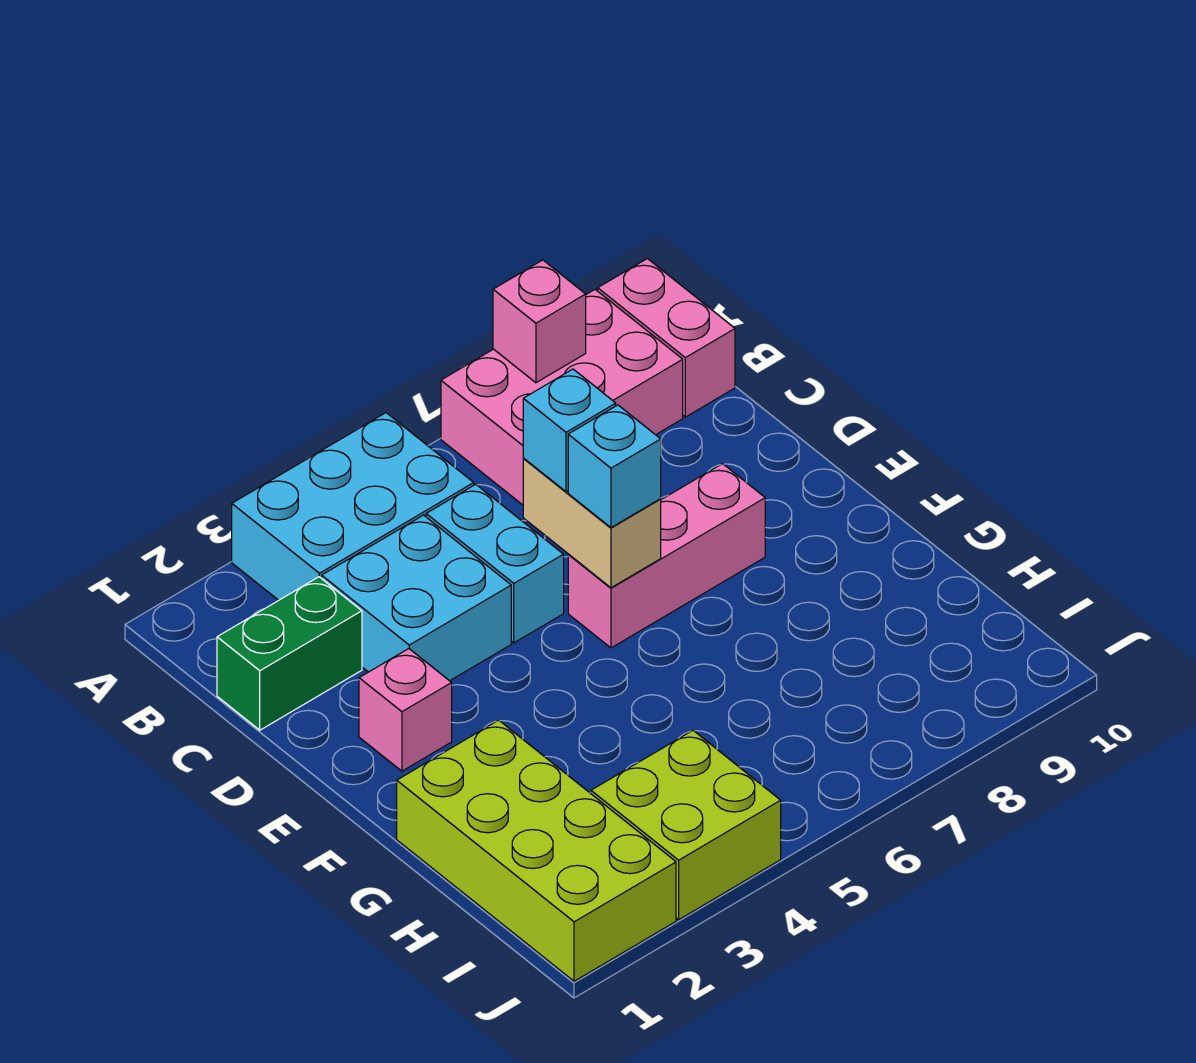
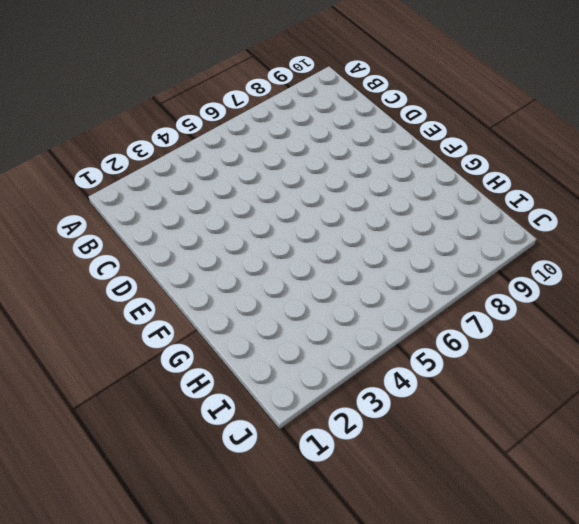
none -> cyan brick A3:B5 level 1
none -> pink brick A7:B9 level 1
none -> pink brick A10:B10 level 1

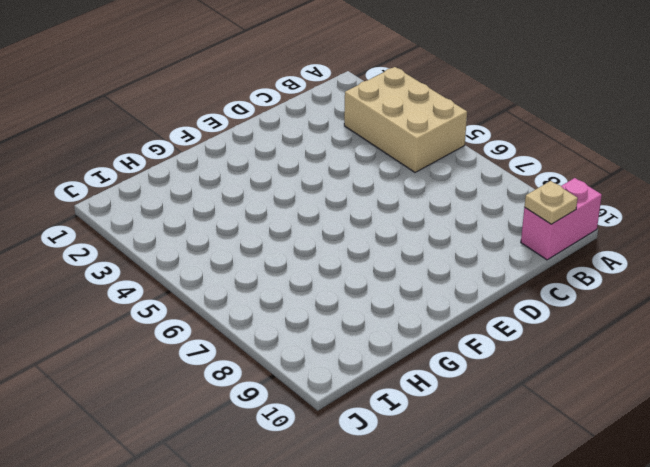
tan brick A3:B5 level 1 -> cyan brick A3:B5 level 1
tan plate B10 level 2 -> none
none -> pink brick A7:B9 level 1
none -> green brick C1:C2 level 1
none -> cyan brick C3:D4 level 1

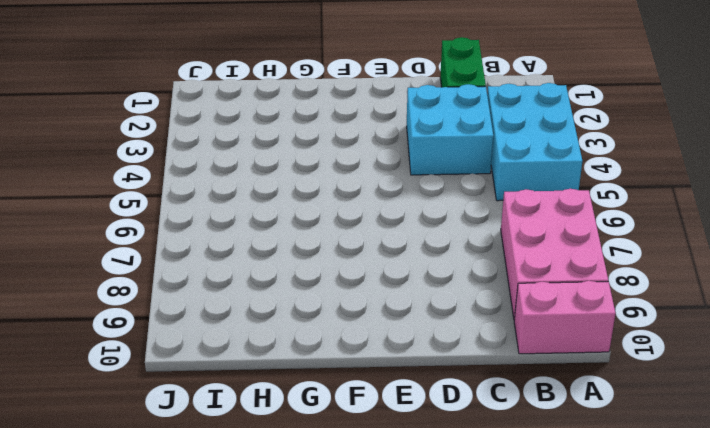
none -> cyan brick C5:D5 level 1
none -> pink brick E2 level 1
none -> pink brick E6:E8 level 1

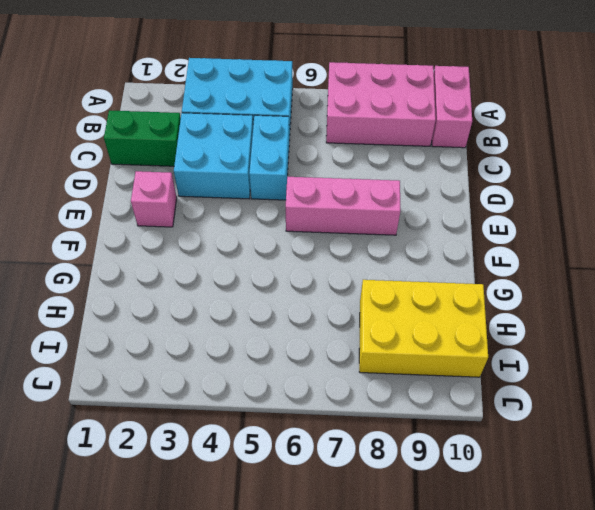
yellow brick H8:I10 level 1 -> none
none -> lime brick G1:J2 level 1
none -> lime brick I3:J4 level 1
none -> pink brick A8 level 2

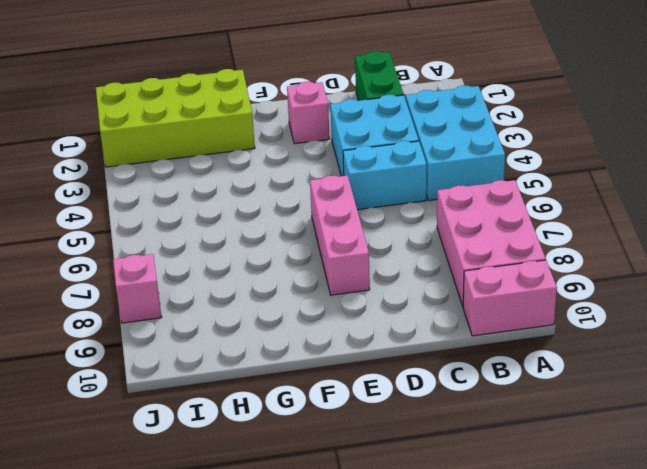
pink brick J8 level 1 -> pink brick A8 level 2
none -> lime brick I3:J4 level 1
none -> tan brick D6:E6 level 2
none -> cyan brick D6 level 3

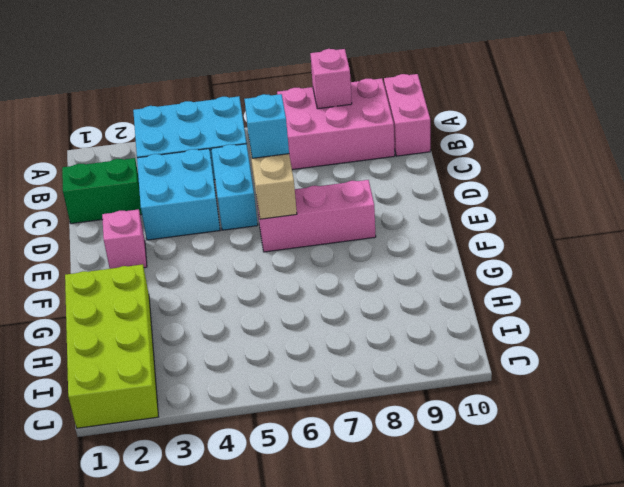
none -> lime brick I3:J4 level 1
none -> cyan brick E6 level 3

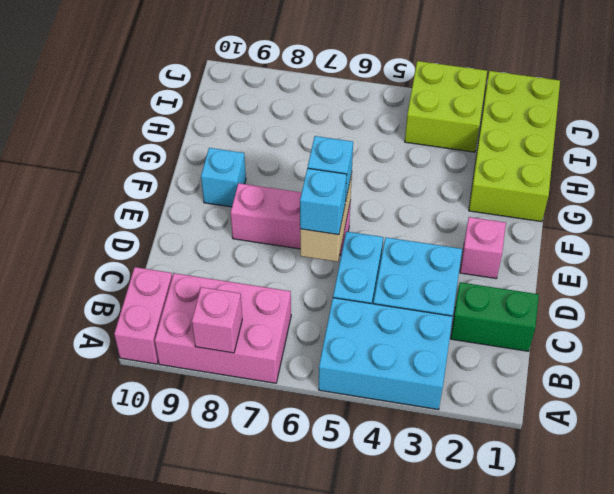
cyan brick F9 level 1 -> none

